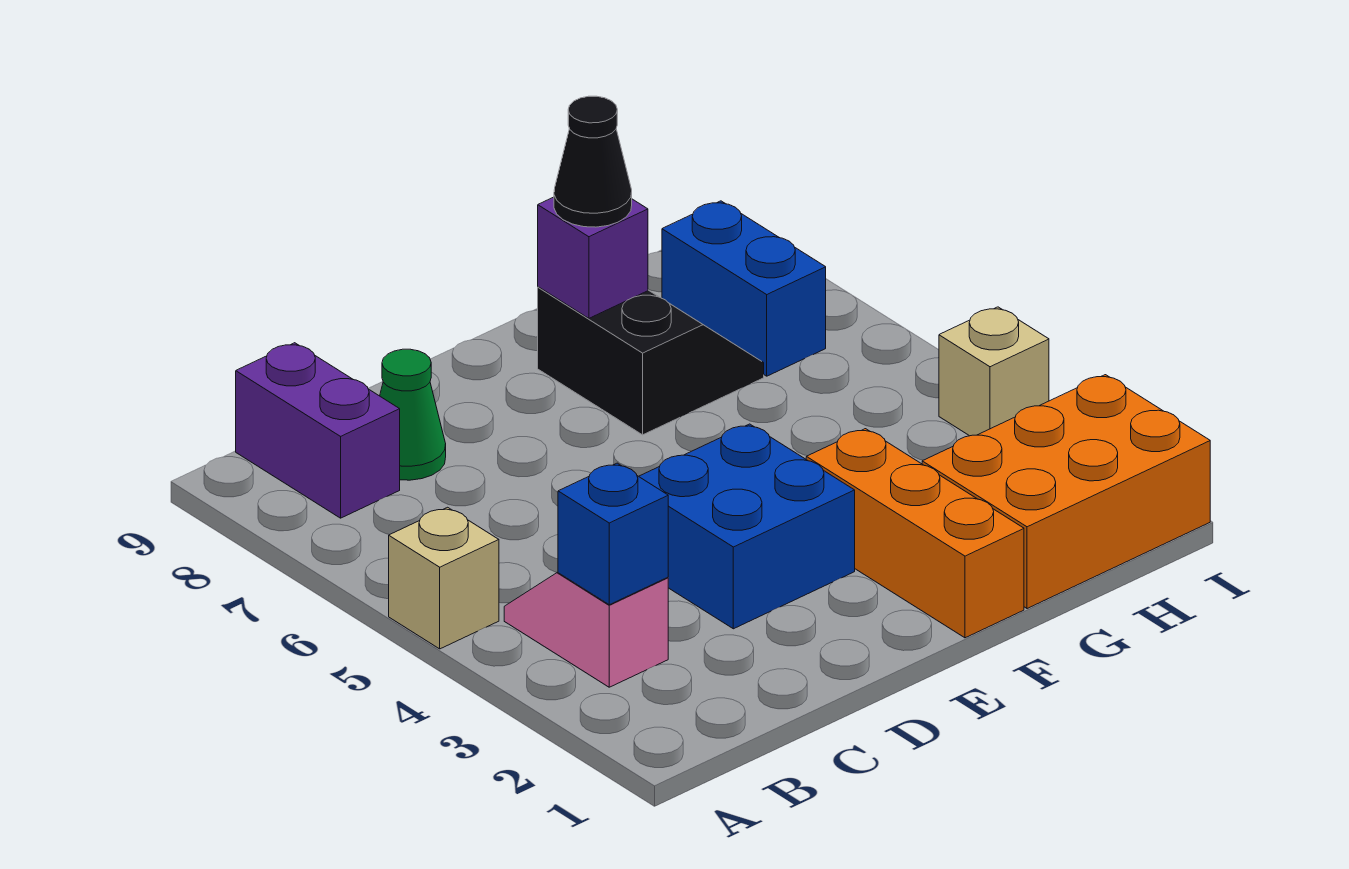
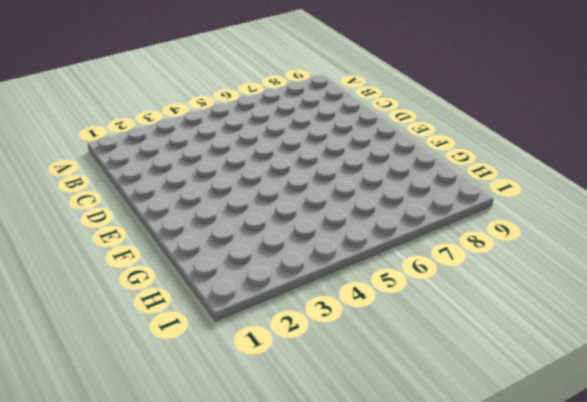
none -> tan brick A5 level 1
none -> pink slope B3:B4 level 1 top 3
none -> purple brick B8:B9 level 1

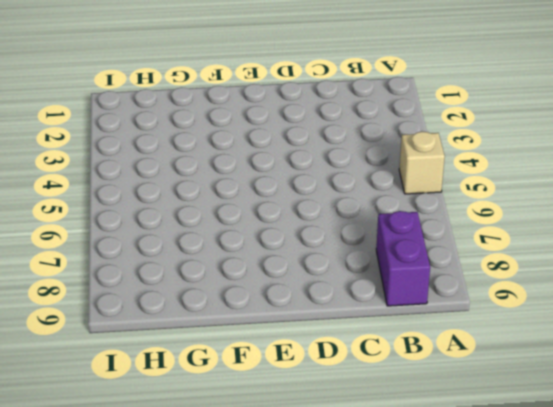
none -> pink slope B3:B4 level 1 top 3
none -> green cone C8 level 1
none -> blue brick D3:E4 level 1

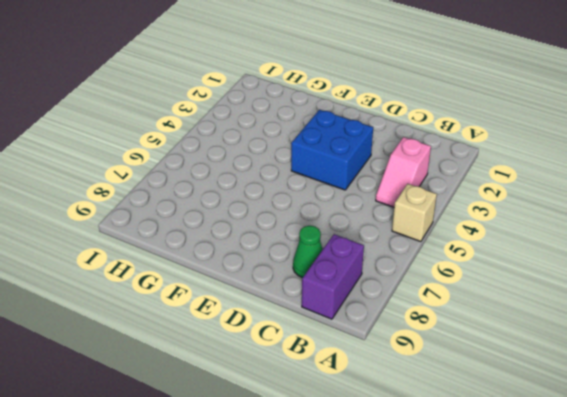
none -> orange brick F1:F3 level 1
none -> black slope F7:G8 level 1 top F
none -> orange brick G1:I2 level 1

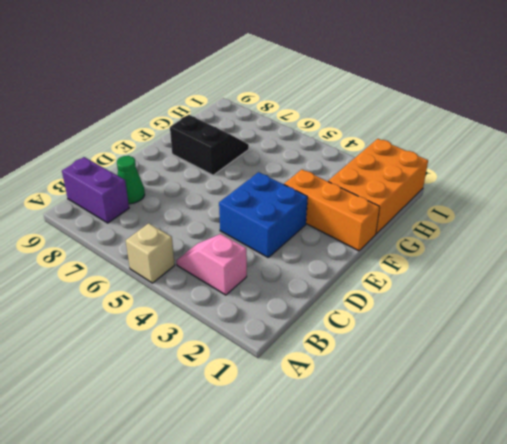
none -> blue brick H7:H8 level 1
none -> tan brick I4 level 1
none -> blue brick B3 level 2

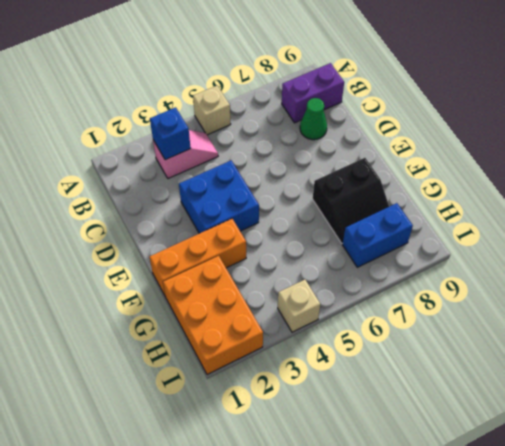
none -> purple brick F8 level 2
none -> black cone F8 level 3

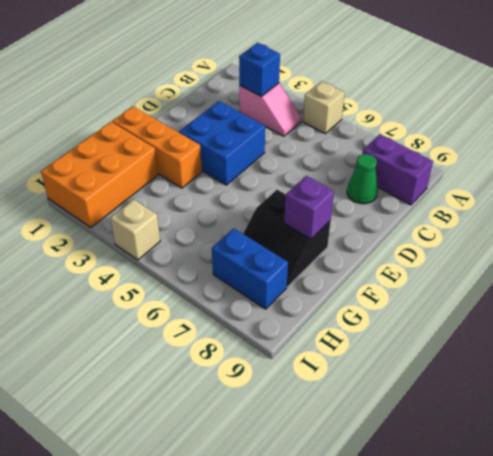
none -> black cone F8 level 3

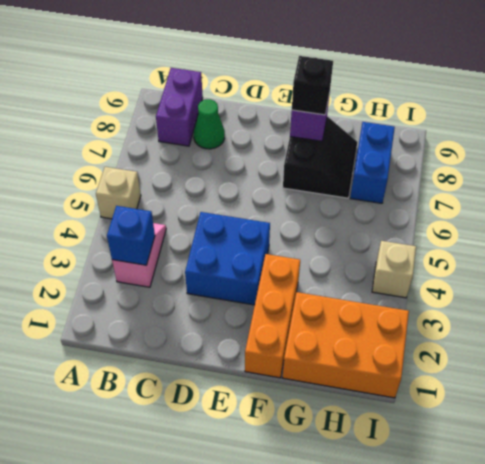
black brick F8 level 3 -> black cone F8 level 3

